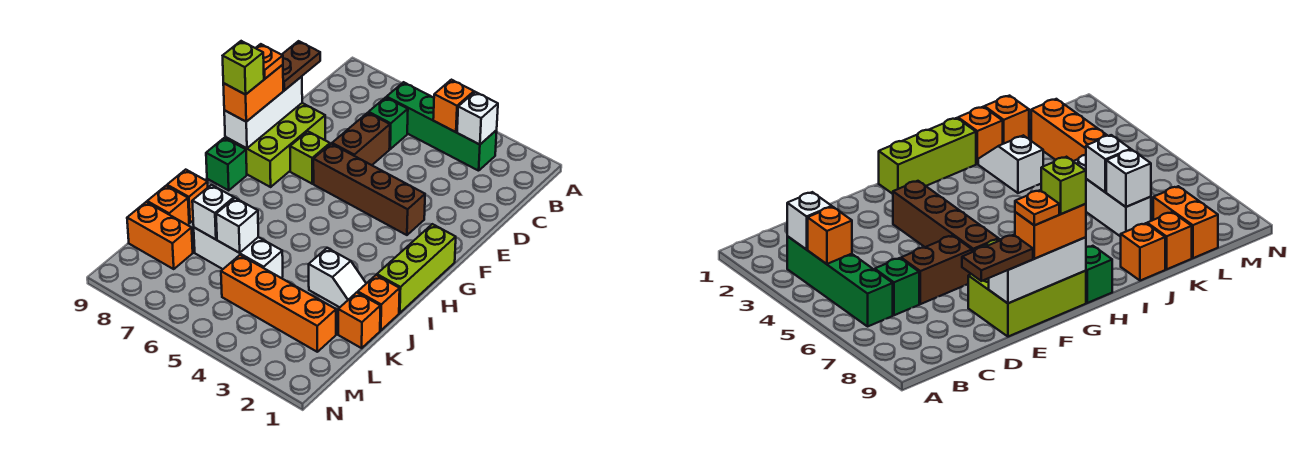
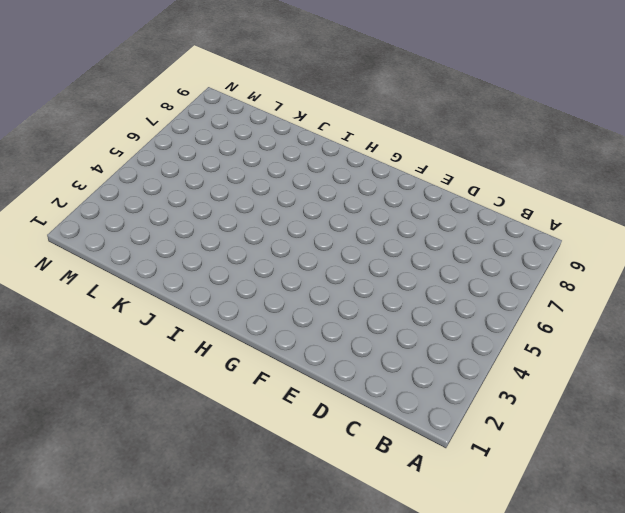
none -> green brick B3:B6 level 1
none -> green brick C6 level 1
none -> brown brick D6:E6 level 1

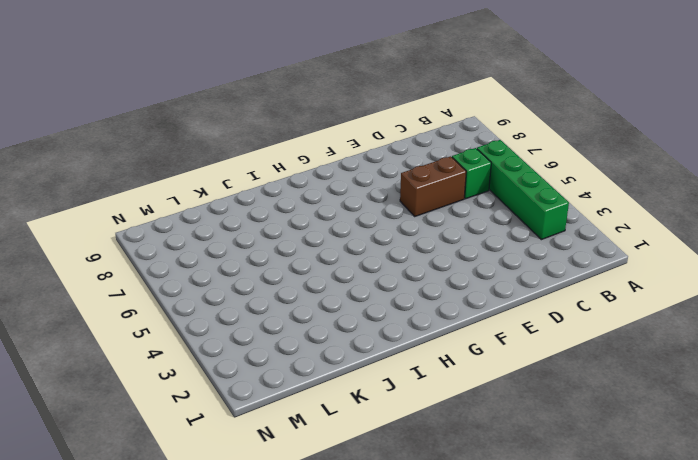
none -> lime brick E8:G9 level 1
none -> brown brick F3:F6 level 1
none -> lime brick F7 level 1

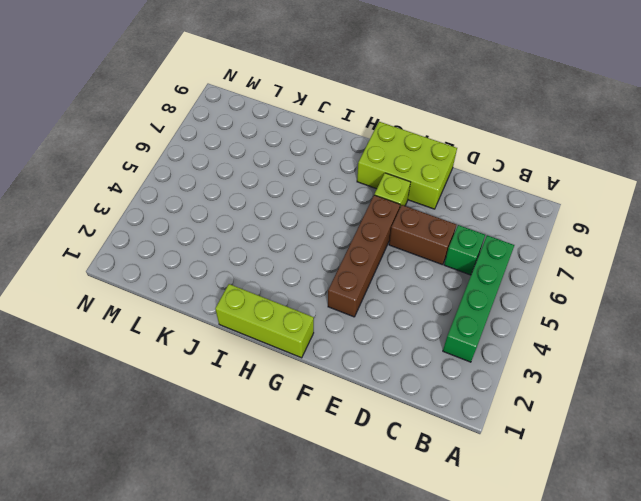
none -> green brick H9 level 1
none -> orange brick J1 level 1
none -> white slope J2:J3 level 1 top 3

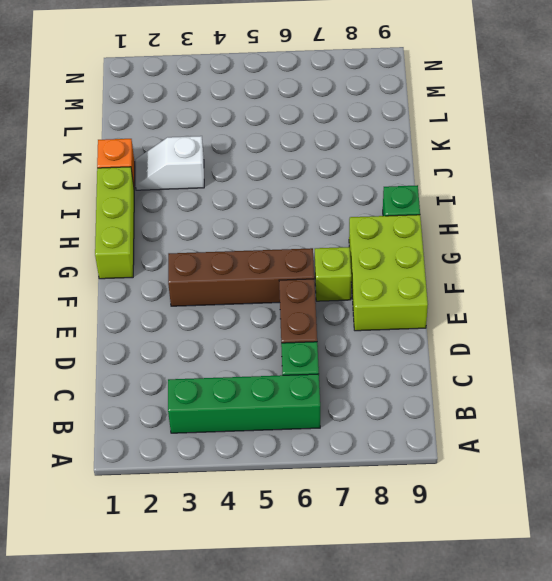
none -> orange brick J9 level 1
none -> orange brick K1 level 1
none -> white brick K5:K7 level 1

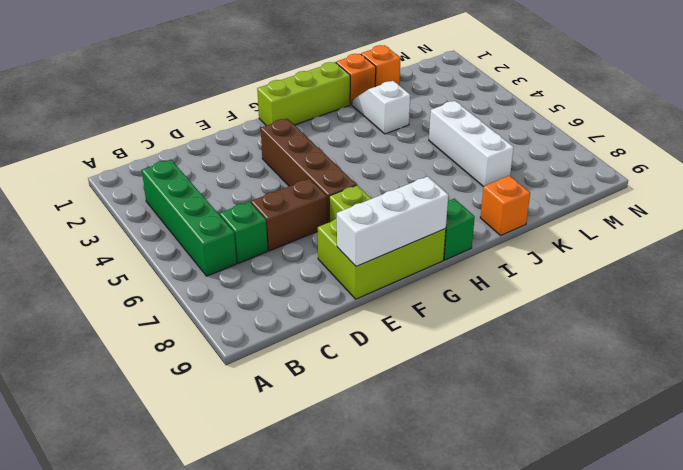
none -> orange brick K9 level 1
none -> orange brick L2:L5 level 1
none -> orange brick L8:L9 level 1

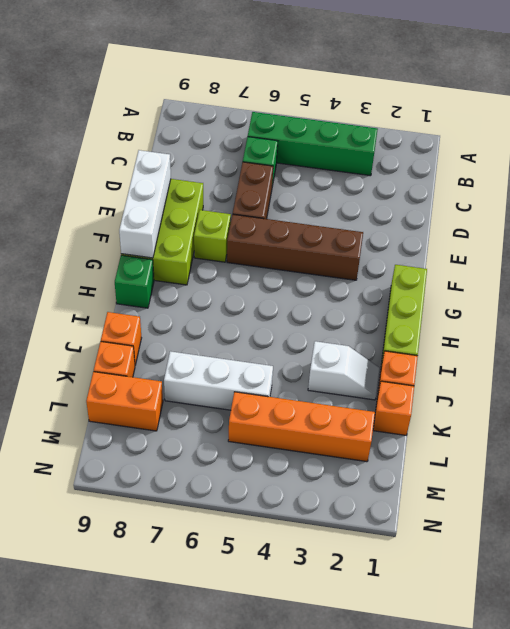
none -> white brick B3 level 2
none -> orange brick B4 level 2
none -> white brick K6 level 2

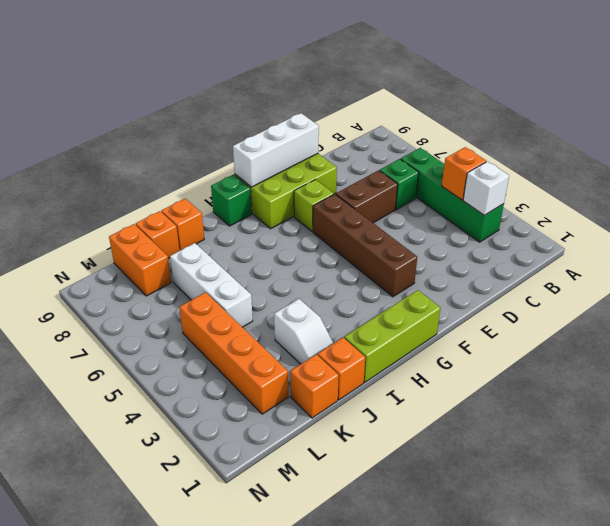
none -> white brick K6 level 2
none -> white brick K7 level 2
none -> brown plate D9:E9 level 3

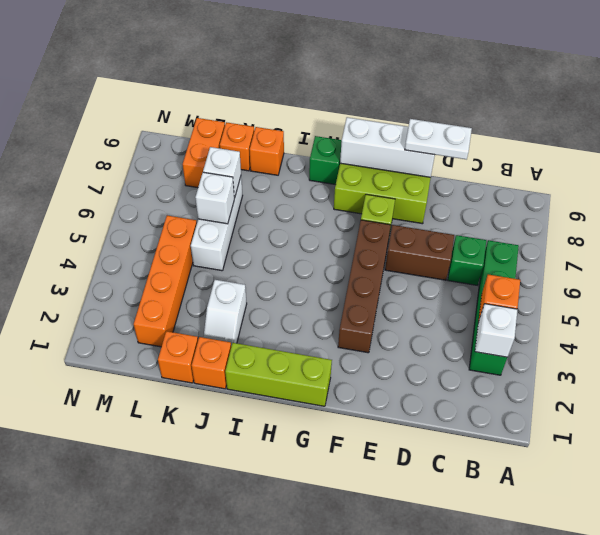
white plate D9:E9 level 3 -> brown plate D9:E9 level 3
none -> orange brick F9:G9 level 3
none -> orange plate F9 level 4
none -> lime brick G9 level 4

